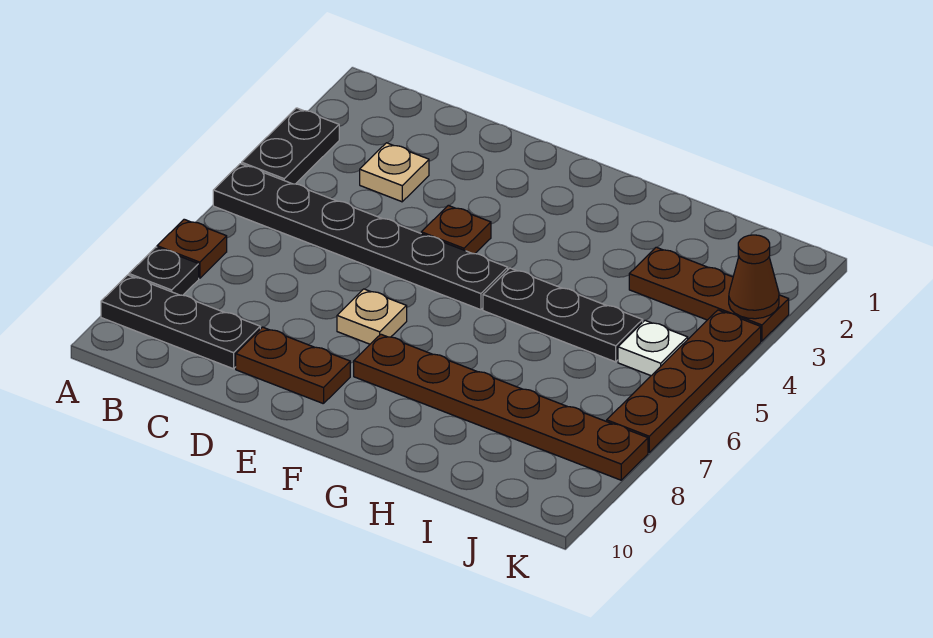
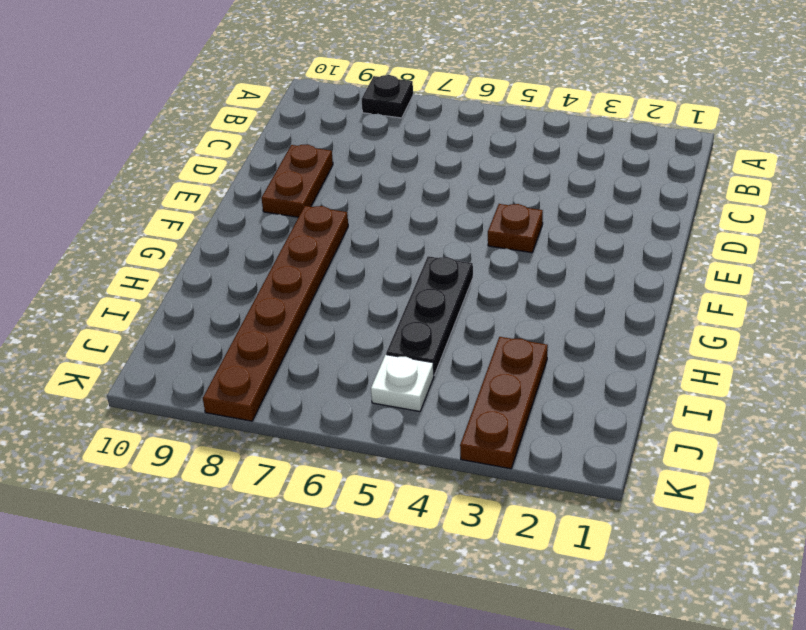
none -> black plate A3:A4 level 1
none -> black plate A5:F5 level 1
none -> brown plate A7 level 1

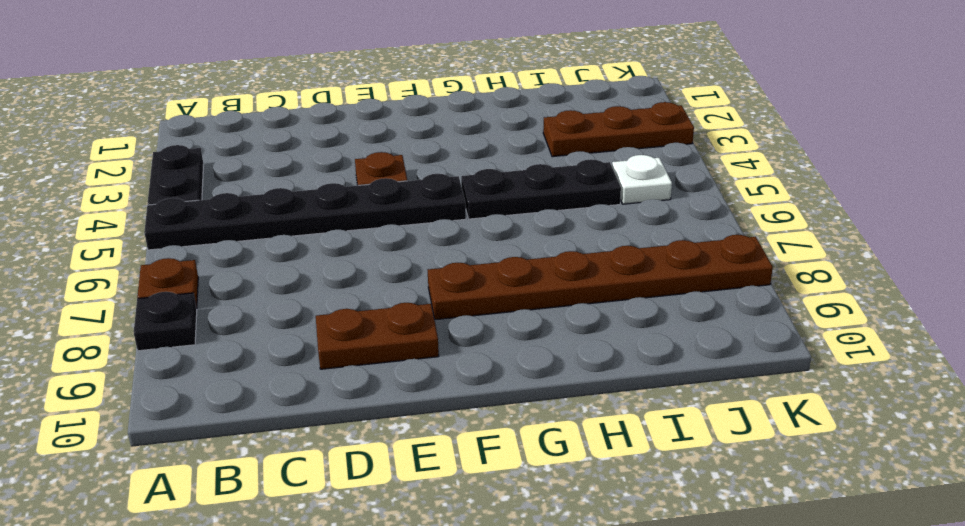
none -> black plate A9:C9 level 1
none -> tan plate C3 level 1
none -> tan plate E7 level 1

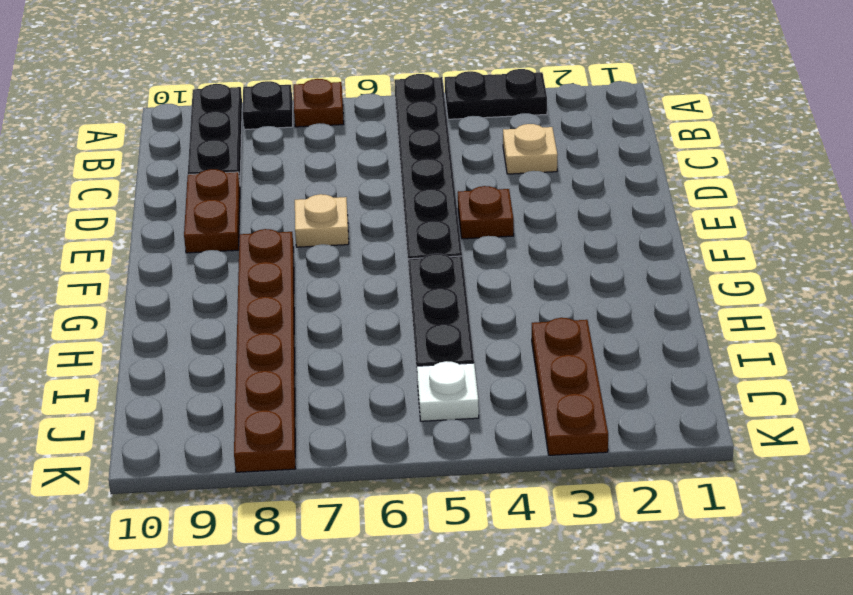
none -> brown plate K4:K7 level 1
none -> brown cone K3 level 2

